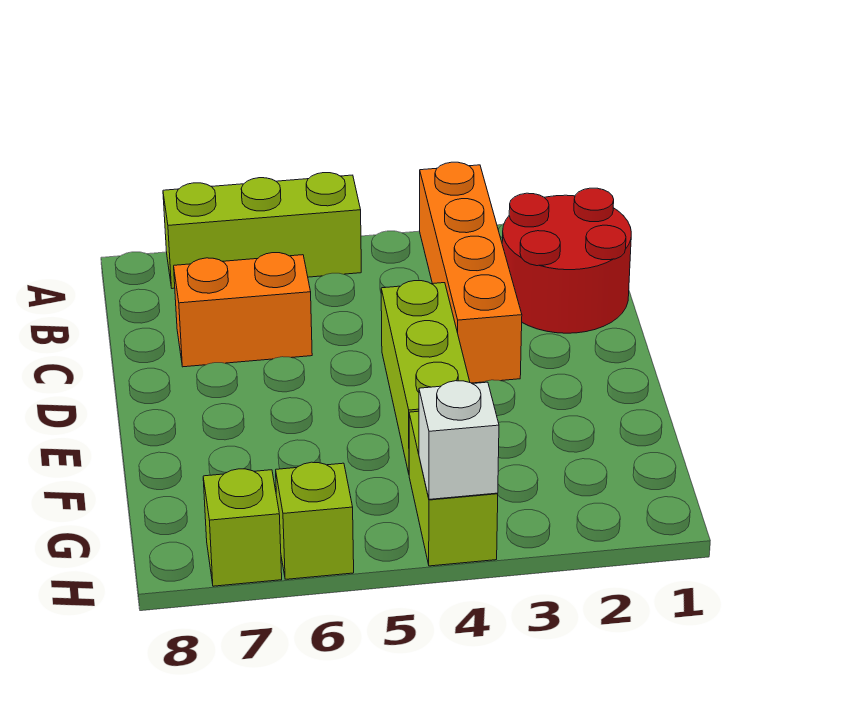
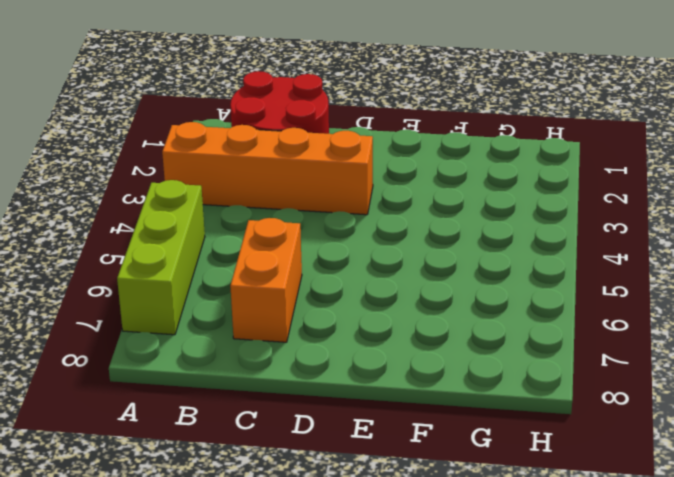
none -> lime brick D4:F4 level 1
none -> lime brick G4:H4 level 1

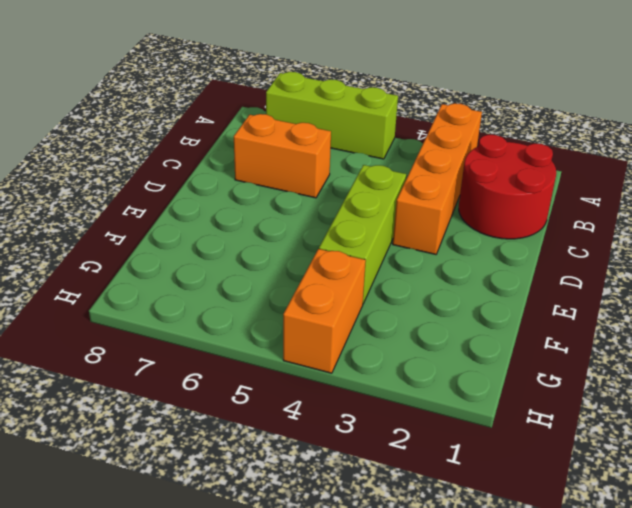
orange brick G4:H4 level 1 -> lime brick G4:H4 level 1
none -> lime brick H6 level 1
none -> lime brick H7 level 1

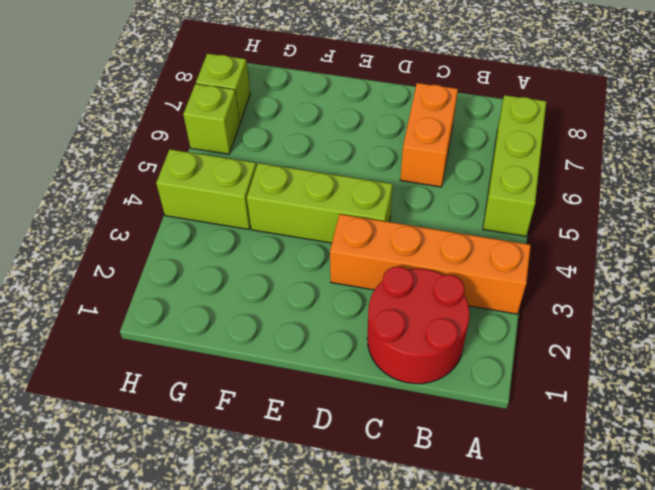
none -> white brick H4 level 2

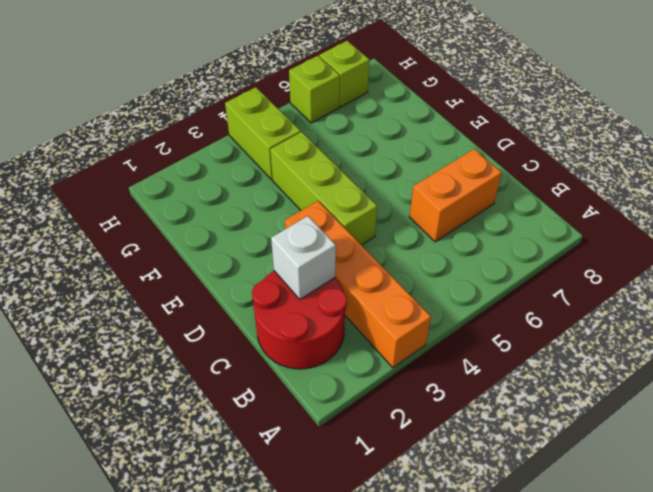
white brick C2 level 2 -> white brick H4 level 2
none -> lime brick A5:A7 level 1

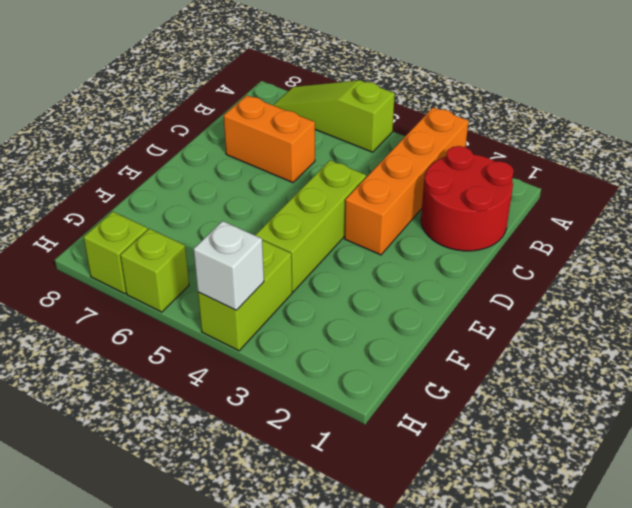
lime slope A5:A7 level 1 top 5 -> lime brick A5:A7 level 1

